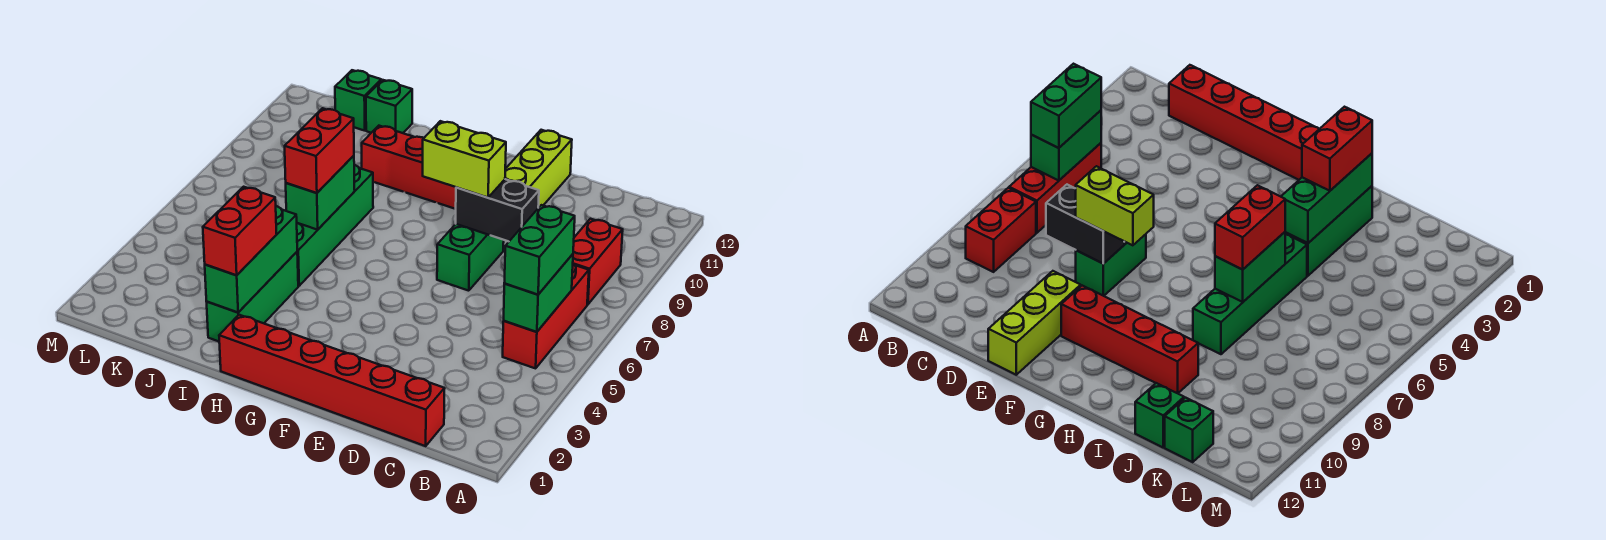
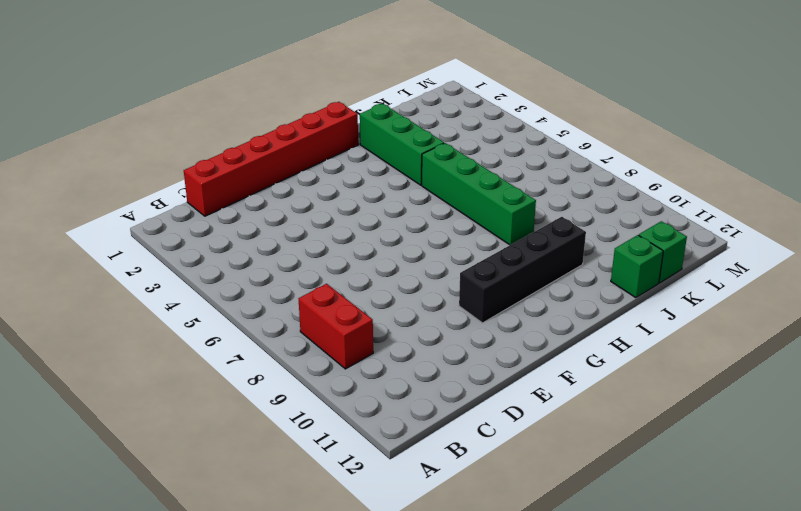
black brick F10:I10 level 1 -> red brick F10:I10 level 1
none -> red brick B5:B7 level 1
none -> green brick E7:E8 level 1
none -> lime brick E10:E12 level 1

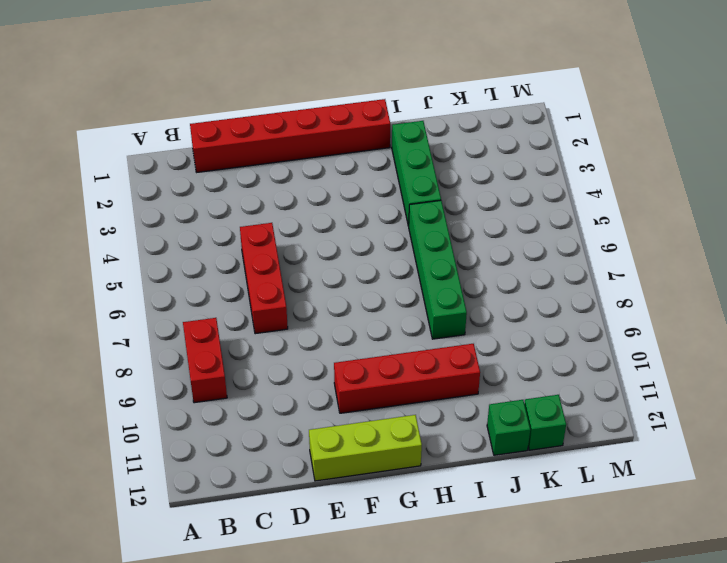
red brick D5:D7 level 1 -> red brick B5:B7 level 1
lime brick E12:G12 level 1 -> lime brick E10:E12 level 1
none -> green brick E7:E8 level 1
none -> green brick B5:B6 level 2
none -> black brick D8:E8 level 2

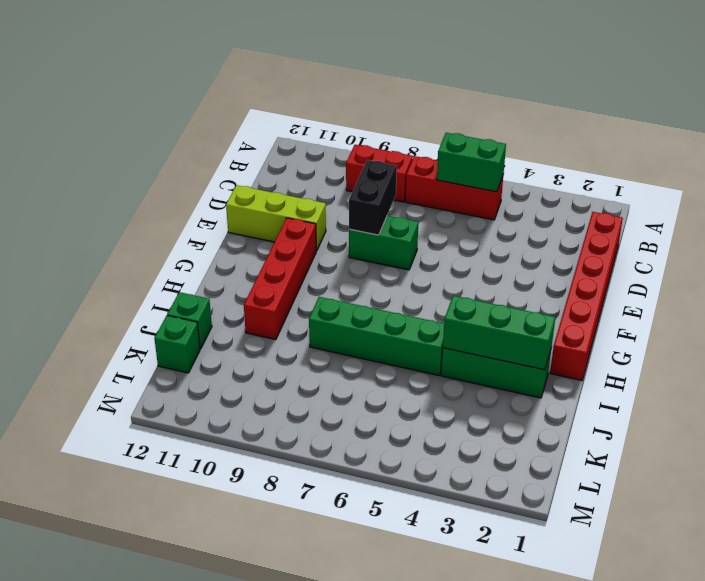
none -> green brick I6:I7 level 2
none -> green brick B5:B6 level 3
none -> lime brick E8:F8 level 3

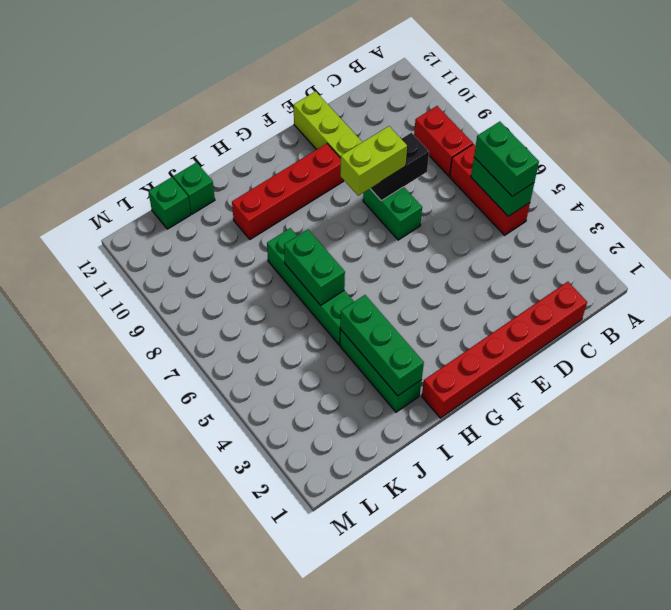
none -> red brick I2:I3 level 3
none -> red brick I6:I7 level 3

